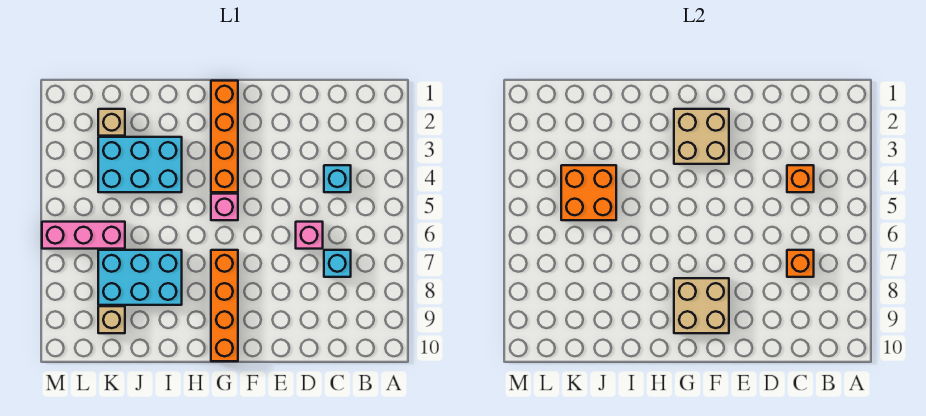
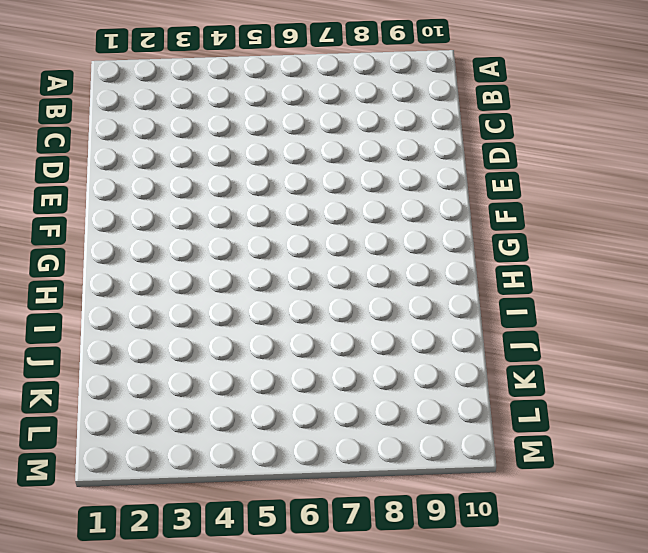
none -> cyan brick C4 level 1
none -> cyan brick C7 level 1
none -> pink brick D6 level 1

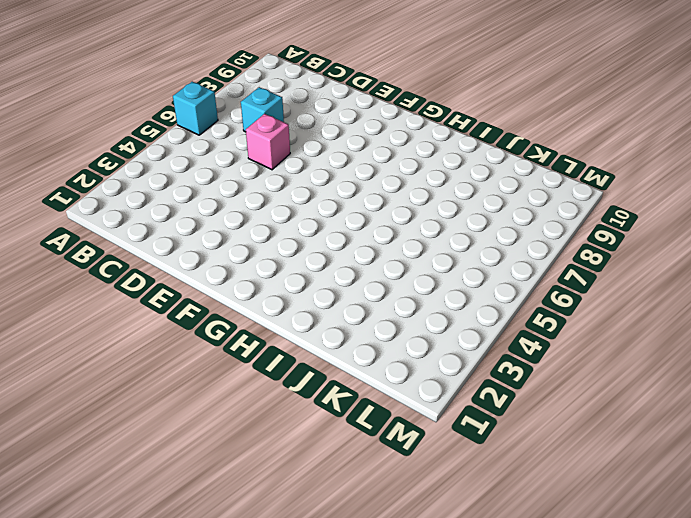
cyan brick A6 level 1 -> cyan brick C4 level 1
none -> orange brick G1:G4 level 1
none -> pink brick G5 level 1
none -> orange brick G7:G10 level 1

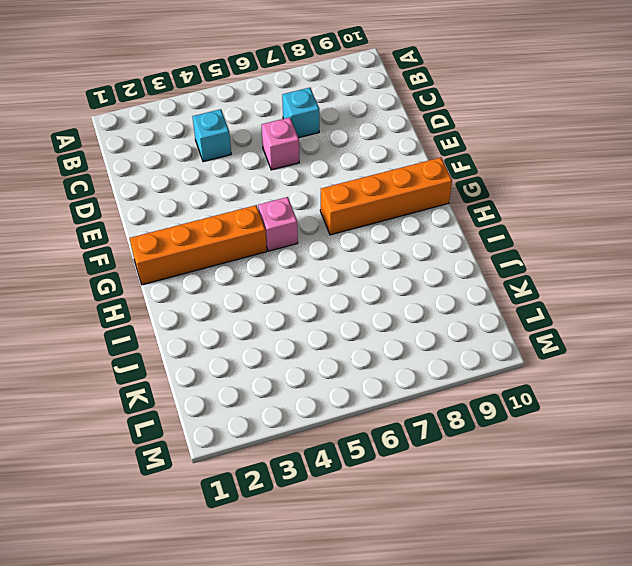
none -> cyan brick I3:K4 level 1
none -> cyan brick I7:K8 level 1
none -> tan brick K2 level 1

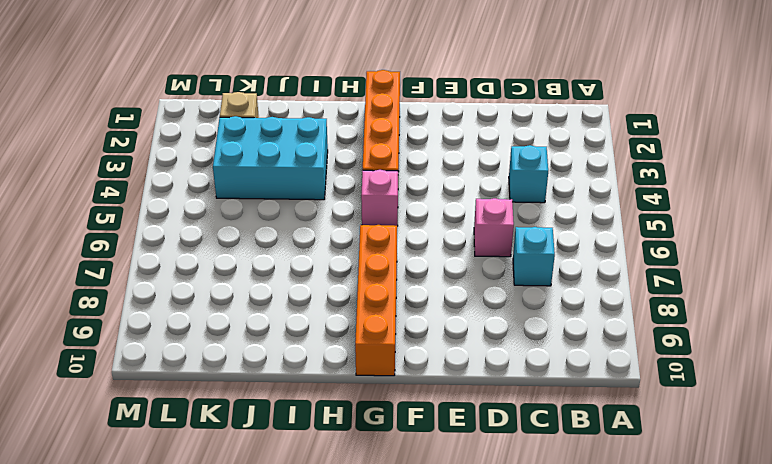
none -> cyan brick I7:K8 level 1
none -> pink brick K6:M6 level 1
none -> tan brick K9 level 1

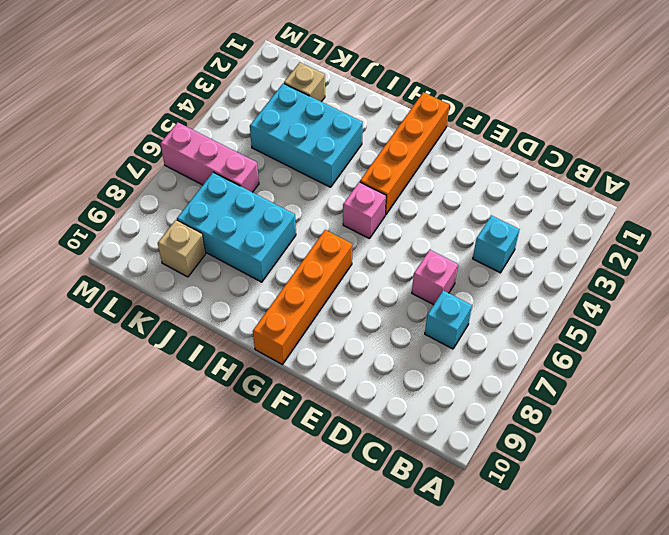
none -> orange brick C4 level 2
none -> orange brick C7 level 2
none -> tan brick F2:G3 level 2

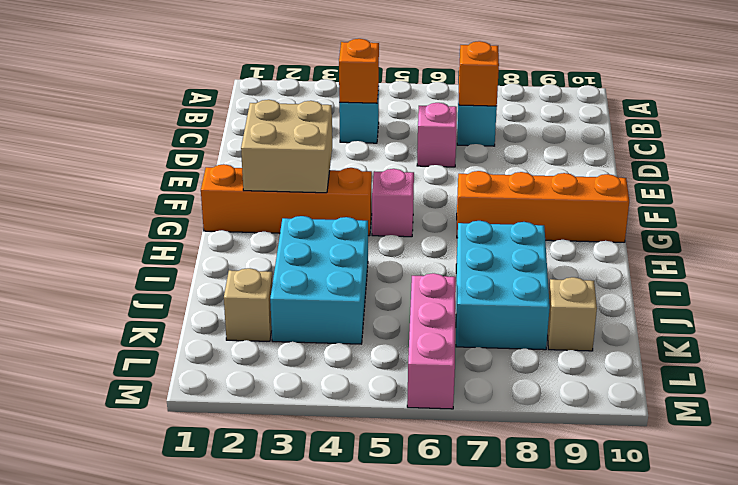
none -> tan brick F8:G9 level 2
none -> orange brick J4:K5 level 2

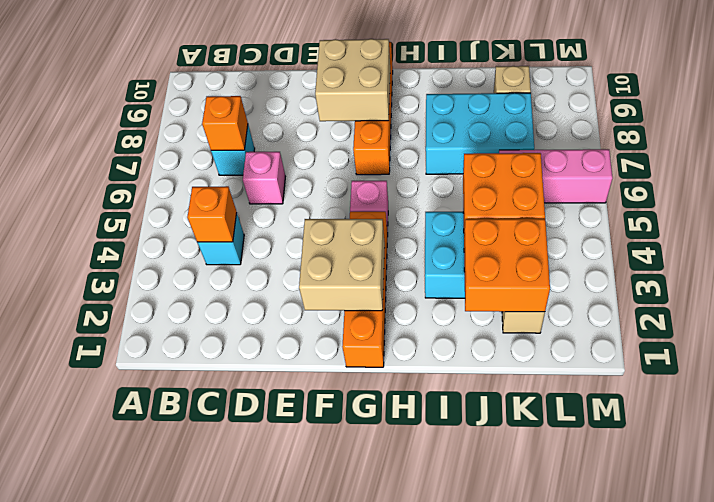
orange brick J2:K3 level 2 -> none

